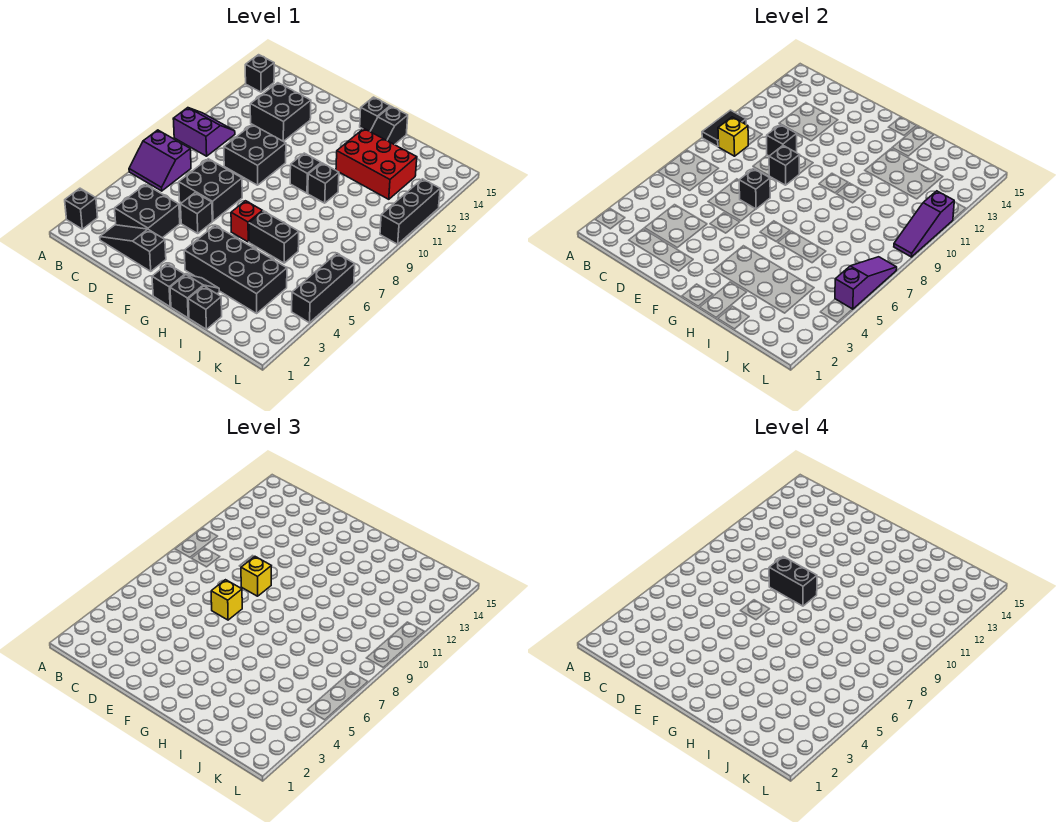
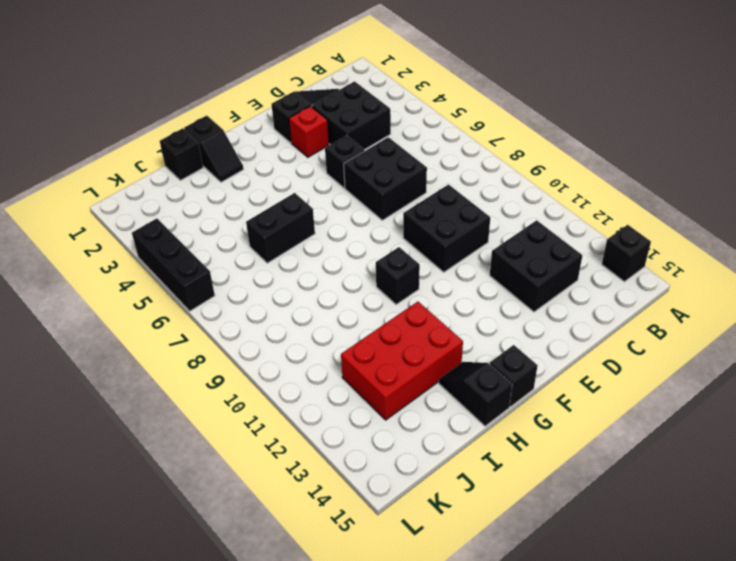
red brick E3 level 1 -> red brick G6 level 1
none -> black brick A2 level 1
none -> purple slope A6:B7 level 1 top 7
none -> purple slope A9:B10 level 1 top 9
none -> black brick G1 level 1

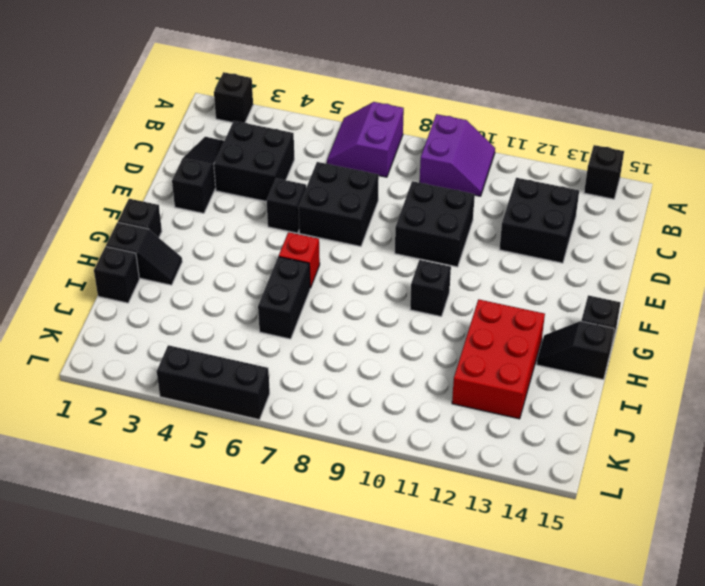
none -> black brick G3:J4 level 1
none -> black brick H10 level 1
none -> black brick L10:L12 level 1
none -> black tile A9:A10 level 2

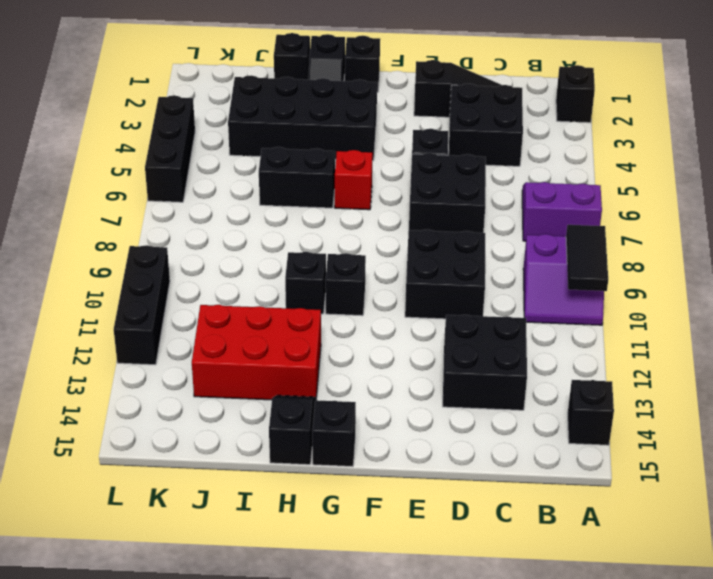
none -> yellow brick B9 level 2
none -> black brick D10 level 2
none -> black brick E7 level 2
none -> black brick E9 level 2

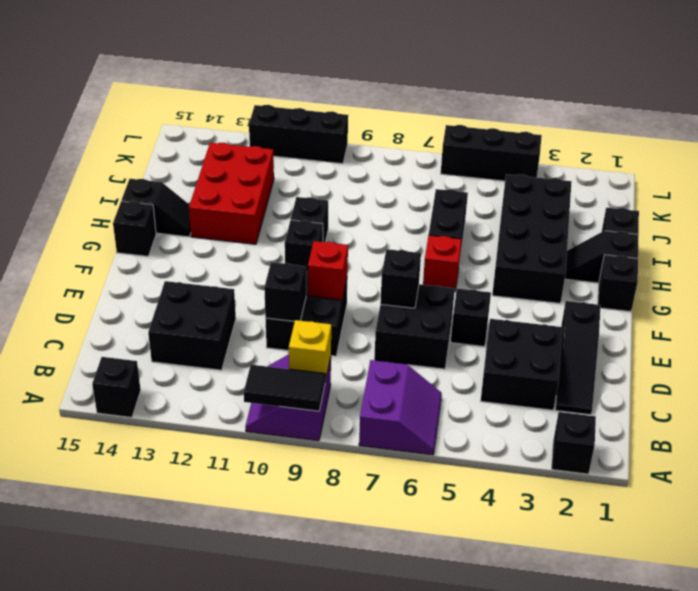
red brick E9 level 2 -> black brick E9 level 2
none -> purple slope L5:L7 level 2 top 5
none -> purple slope L9:L11 level 2 top 11
none -> yellow brick E7 level 3
none -> yellow brick E9 level 3

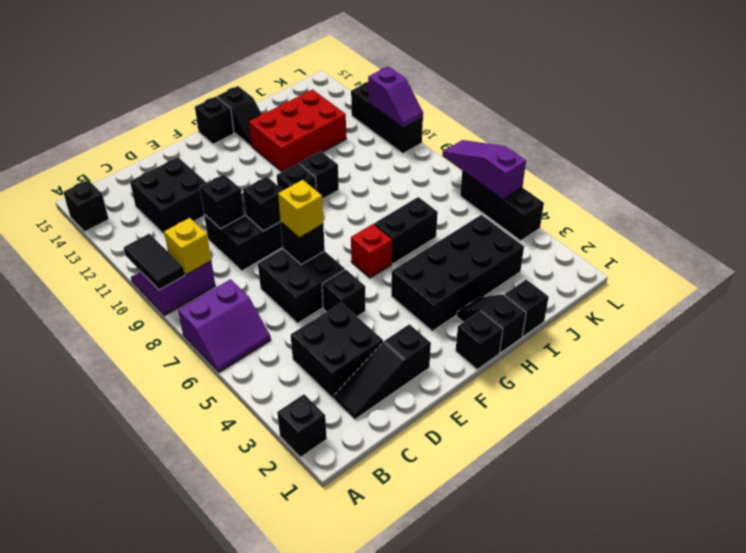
purple slope L10:L11 level 2 top 11 -> purple slope L9:L11 level 2 top 11
none -> yellow brick E9 level 3
none -> black brick E9:F9 level 4

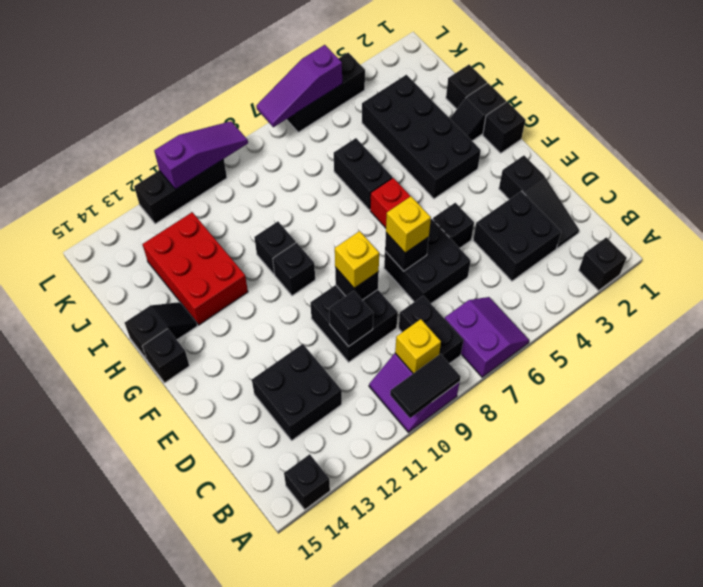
black brick B8:C8 level 1 -> black brick E9:F9 level 4

